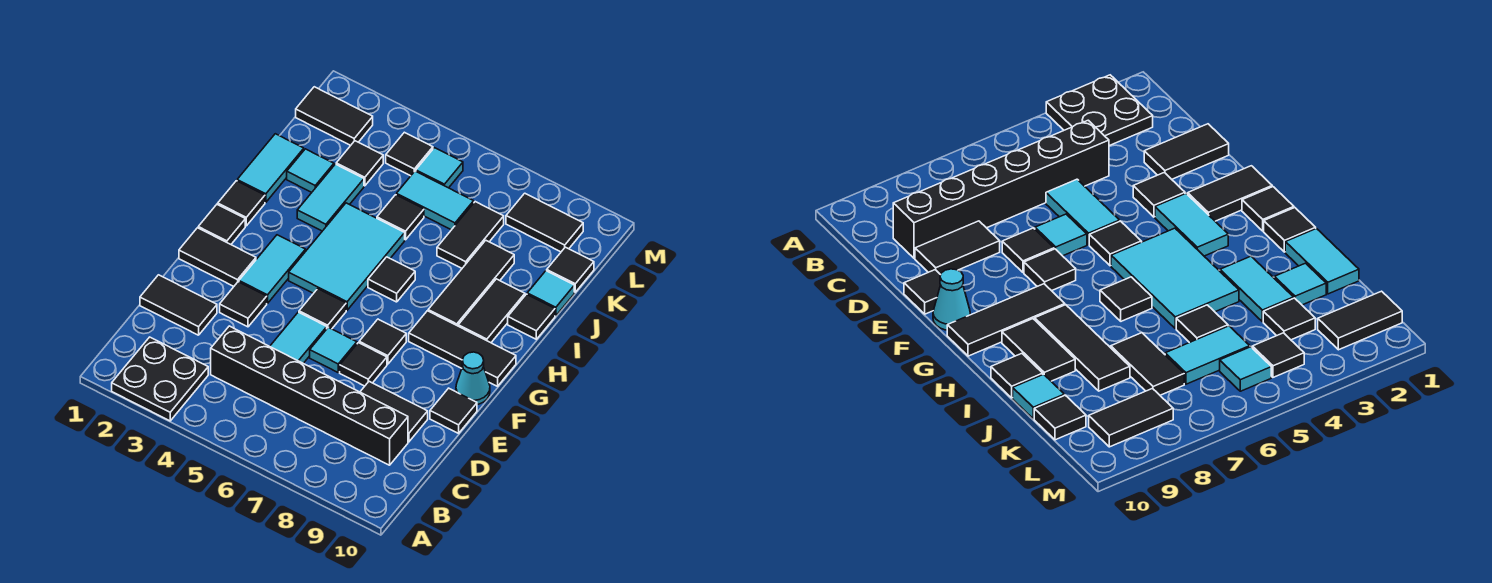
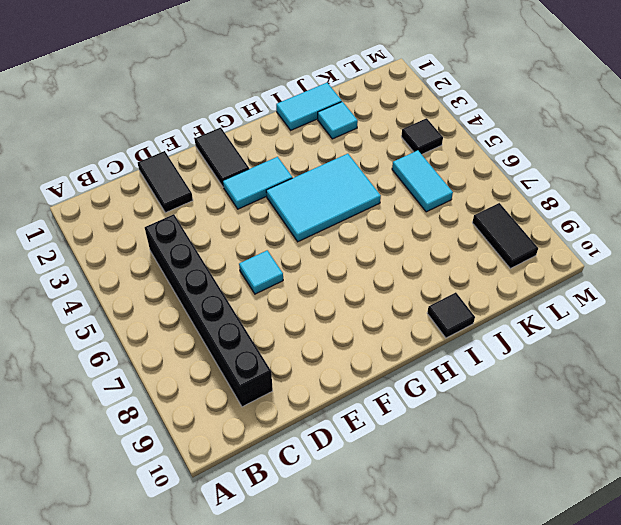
none -> black plate A2:B3 level 1
none -> cyan tile D5:E5 level 1
none -> black tile D8:D9 level 1
none -> black tile E3 level 1

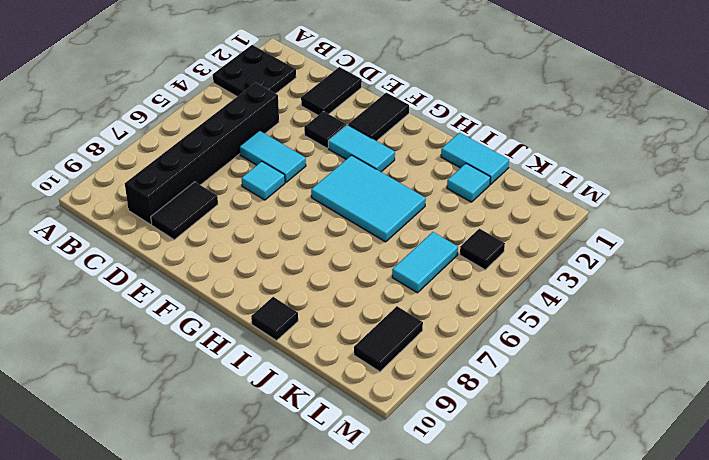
none -> black tile E7 level 1
none -> black tile E10 level 1
none -> black tile F5 level 1
none -> black tile F7 level 1

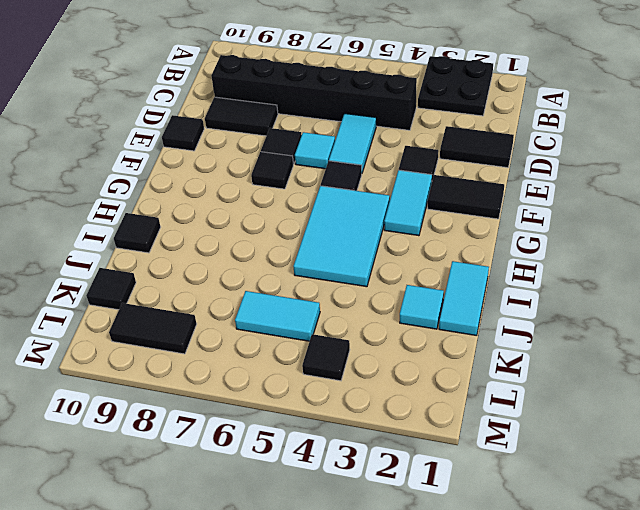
none -> cyan cone F10 level 1
none -> black tile G1 level 1
none -> black tile G8:G10 level 1
none -> black tile H1 level 1

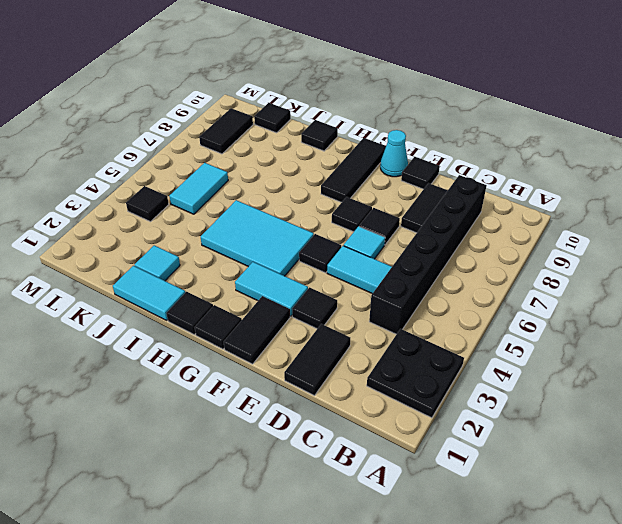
none -> black tile H6 level 1
none -> black tile H8:J8 level 1
none -> black tile H9:I9 level 1
none -> cyan tile I3:J3 level 1

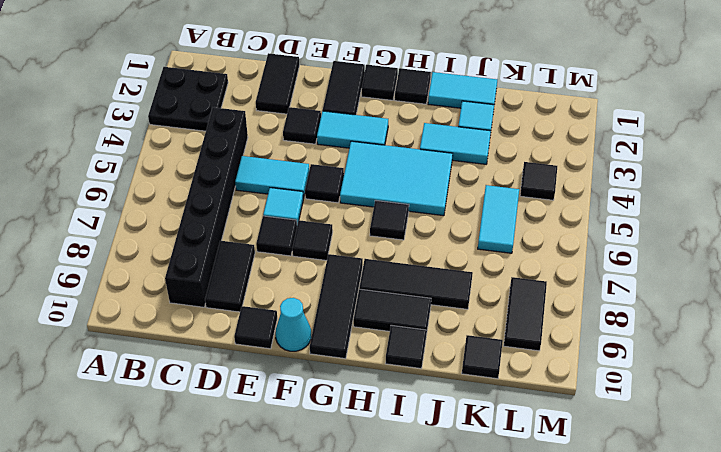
none -> black tile J5 level 1
none -> black tile J7:K7 level 1
none -> cyan tile J10 level 1
none -> black tile K3 level 1

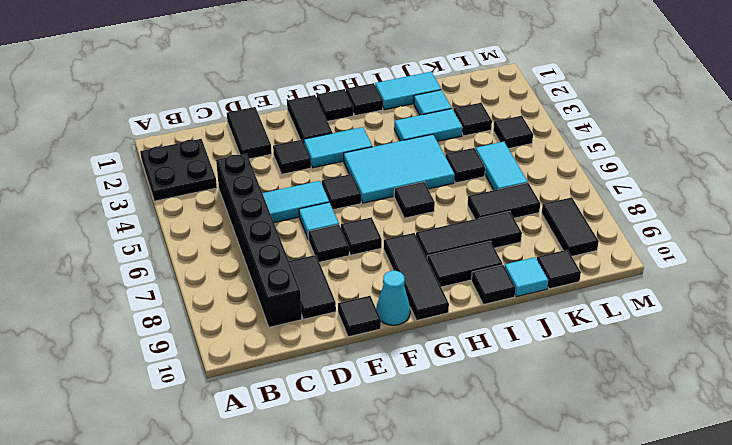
none -> black tile L1:L2 level 1
none -> cyan tile L5 level 1

